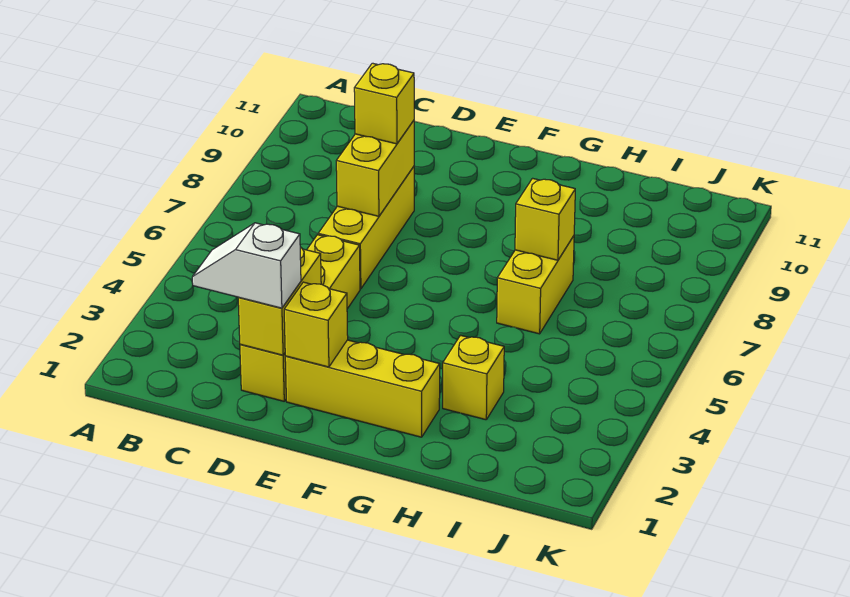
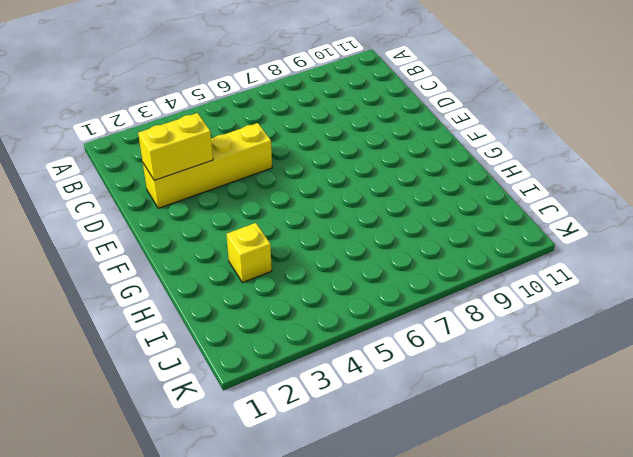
none -> yellow brick D6:D8 level 1
none -> yellow brick E2:G2 level 1

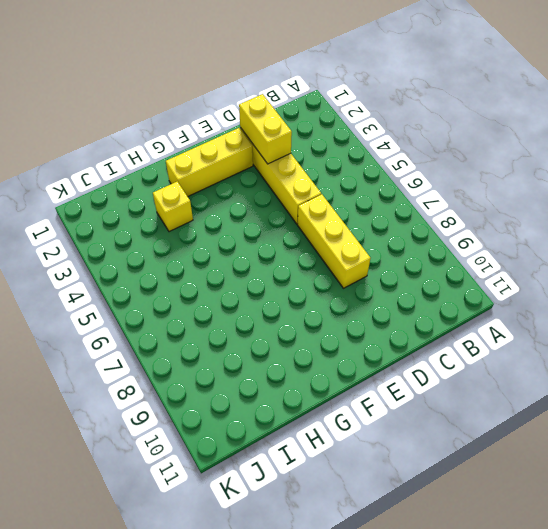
none -> yellow brick H6:H7 level 1
none -> yellow brick D7:D8 level 2

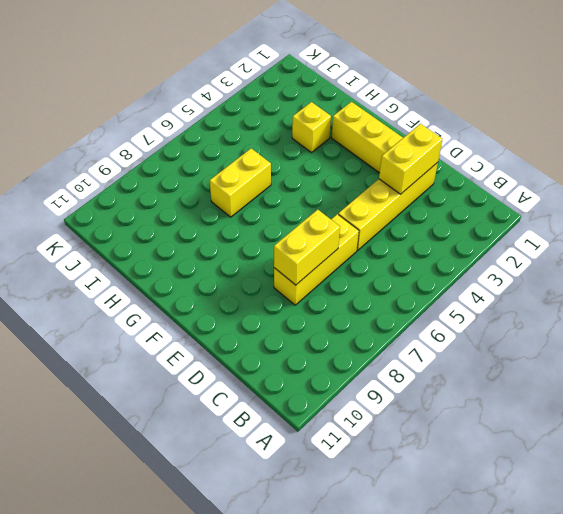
none -> yellow brick E2 level 2
none -> yellow brick H7 level 2

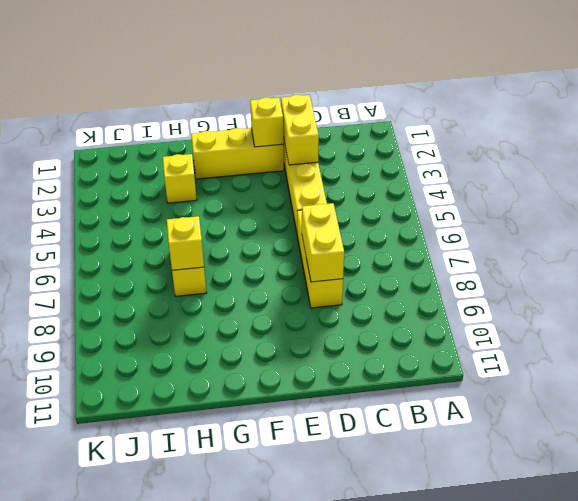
none -> white slope C2:D2 level 3 top D
none -> yellow brick D8 level 3

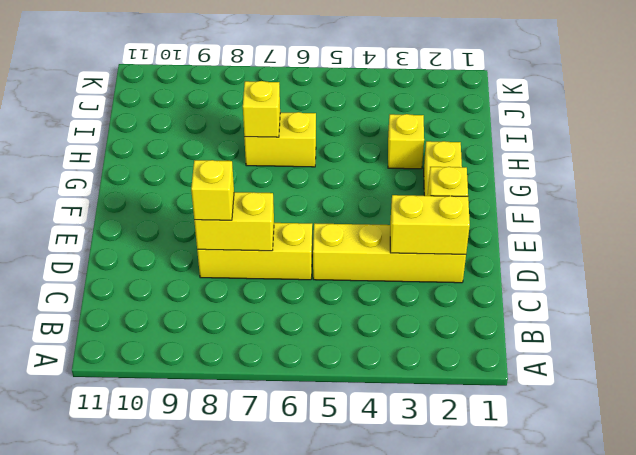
none -> white slope C2:D2 level 3 top D

